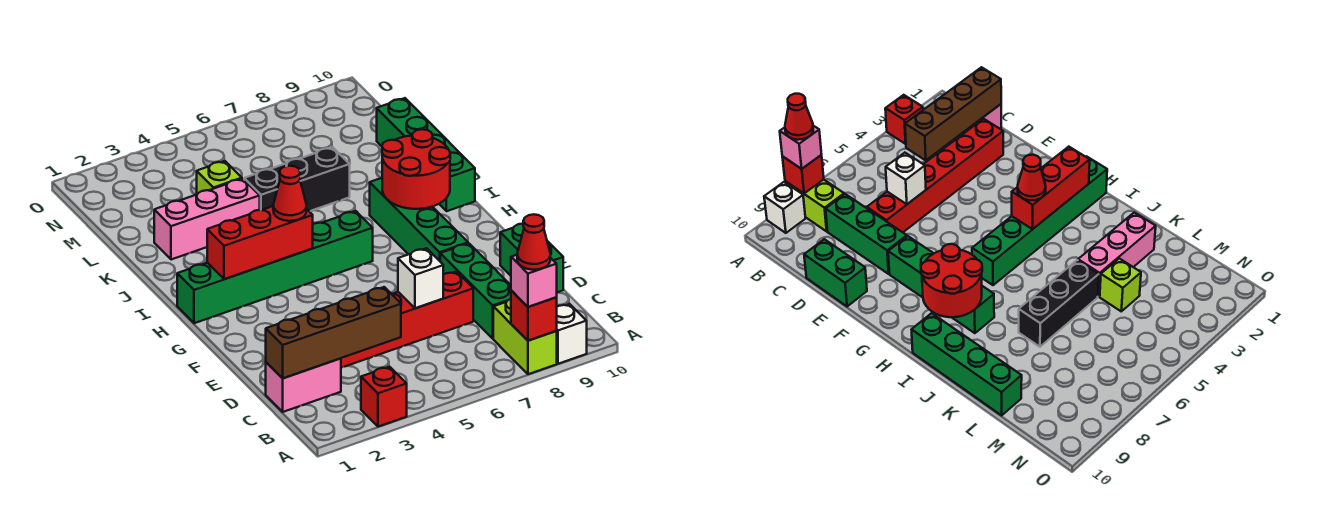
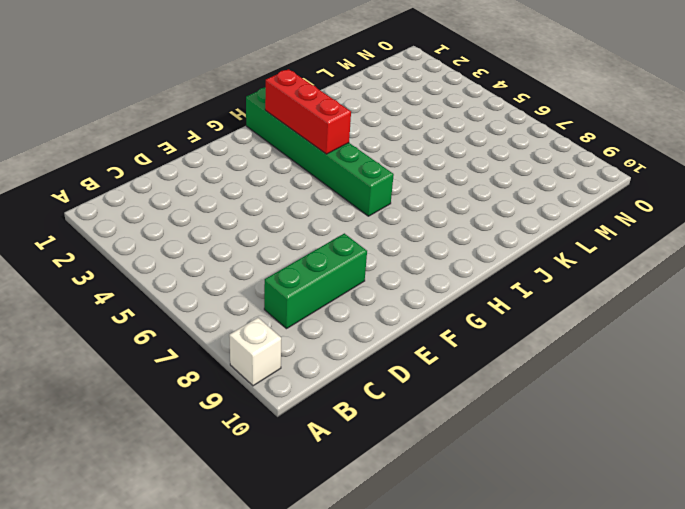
none -> red brick A3 level 1
none -> lime brick A8:B8 level 1
none -> pink brick C1:C2 level 1

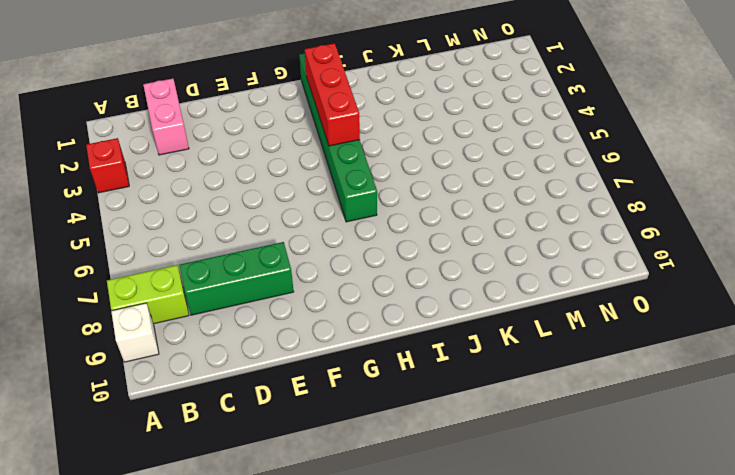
none -> red brick D2:D7 level 1
none -> green brick D10:E10 level 1
none -> green brick F8:I8 level 1

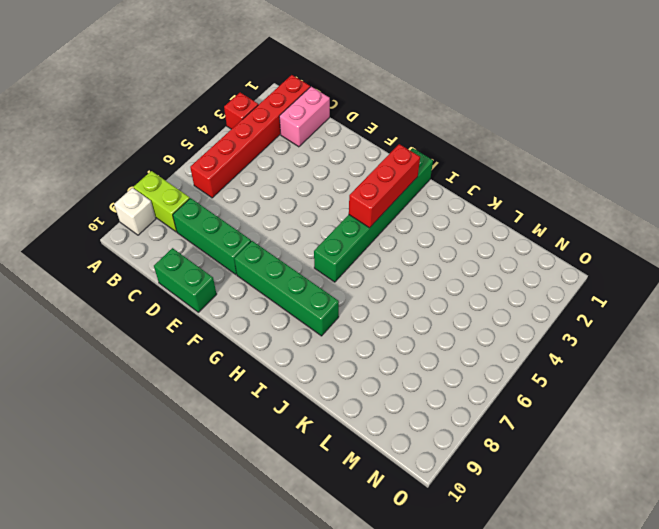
red brick B1:B6 level 1 -> red brick D2:D7 level 1
none -> green brick I10:L10 level 1
none -> pink brick K2:K4 level 1
none -> black brick K5:K7 level 1

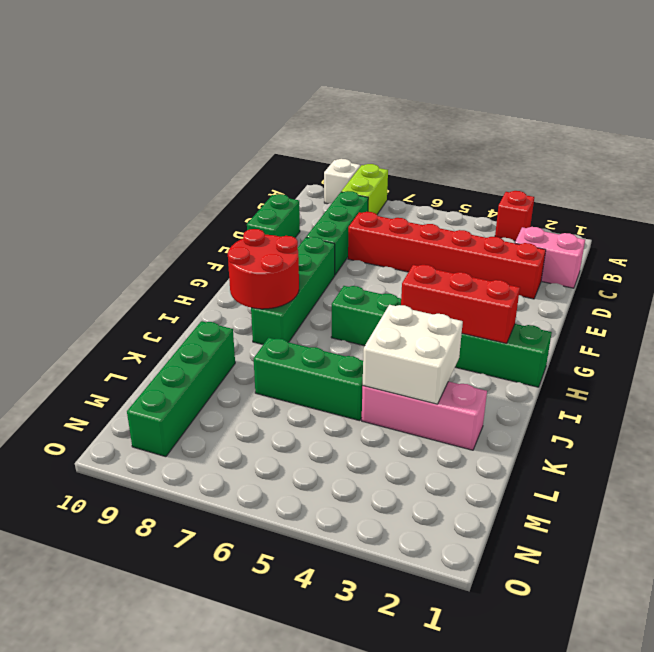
white brick J3:K4 level 2 -> none
green brick K5:K7 level 1 -> black brick K5:K7 level 1
green brick K9:N9 level 1 -> green brick I10:L10 level 1
none -> lime brick L4 level 1
none -> red brick A8 level 2
none -> brown brick C1:C4 level 2

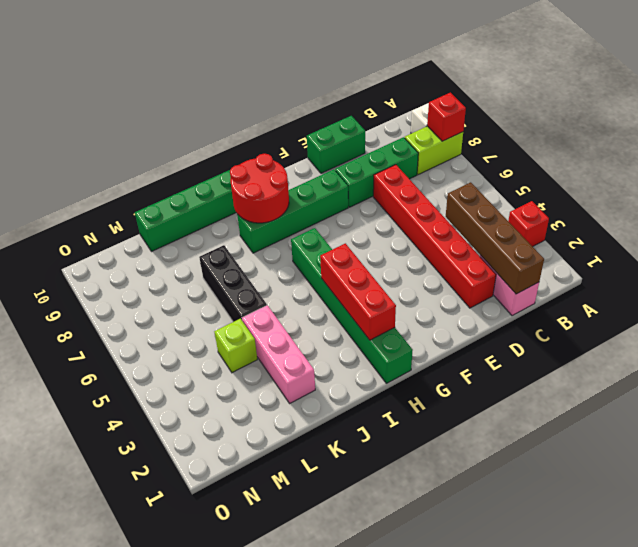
none -> white brick D6 level 2
none -> pink brick A8 level 3
none -> red cone H4 level 3

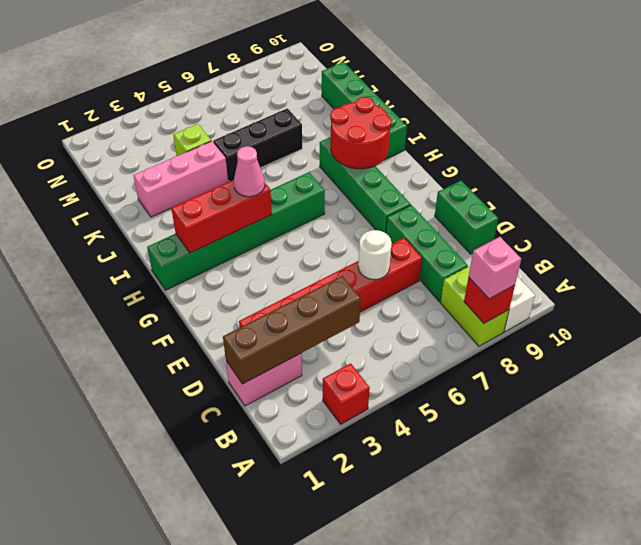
white round brick D6 level 2 -> white brick D6 level 2
pink cone H4 level 3 -> red cone H4 level 3
none -> red cone A8 level 4

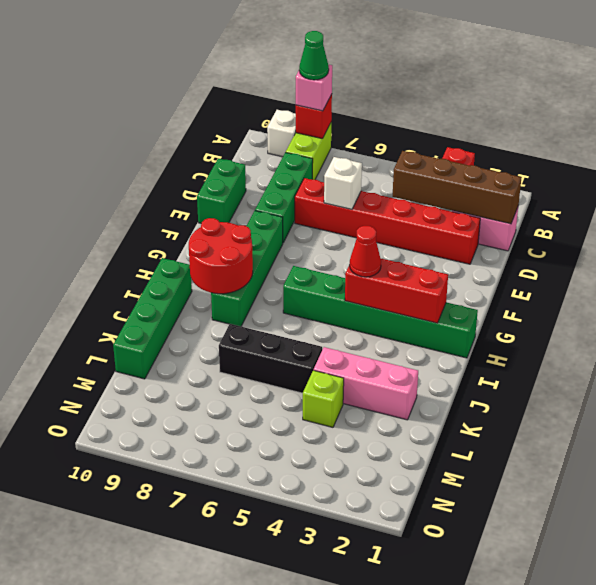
green cone A8 level 4 -> red cone A8 level 4

